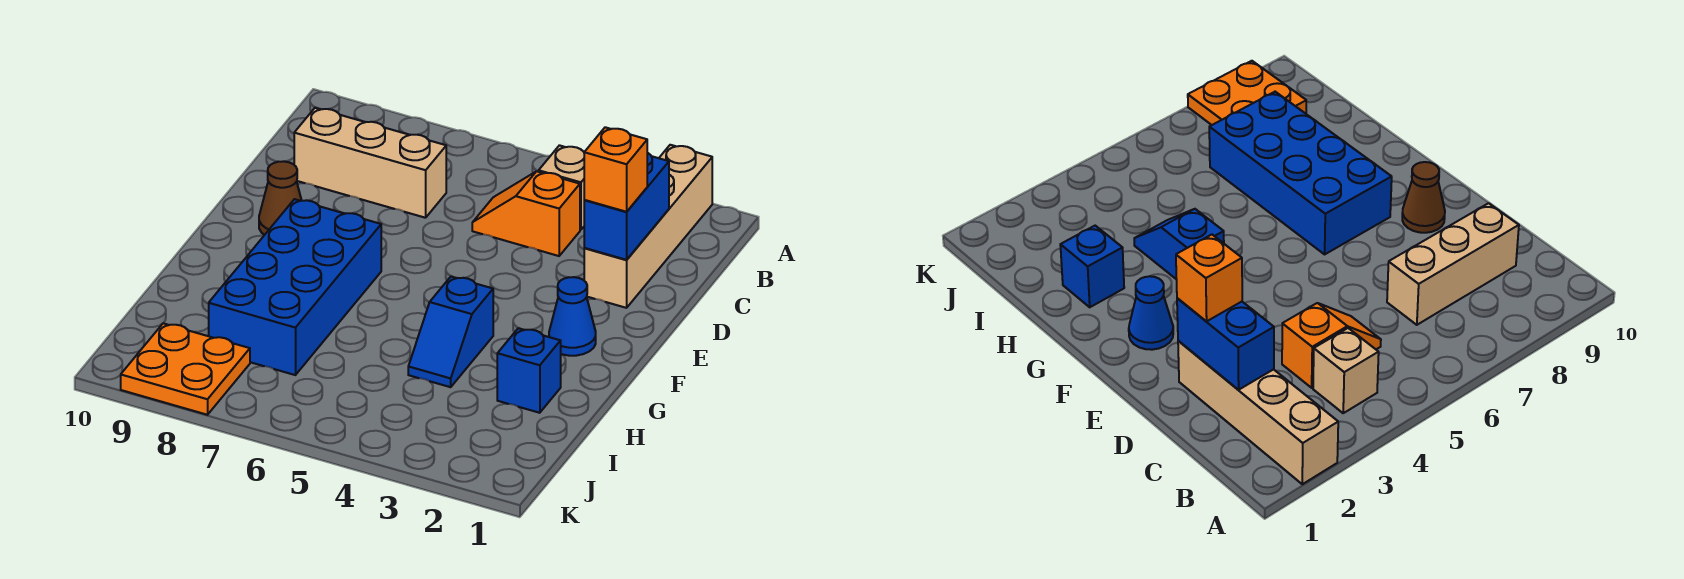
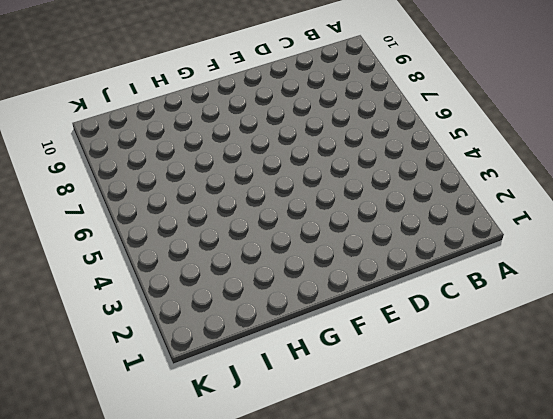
none -> tan brick A2:D2 level 1
none -> tan brick B4 level 1
none -> orange slope C4:C5 level 1 top 4

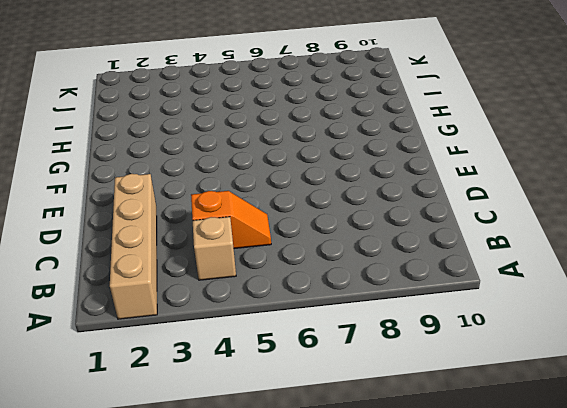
none -> tan brick C7:C9 level 1
none -> brown cone E9 level 1
none -> blue cone F2 level 1

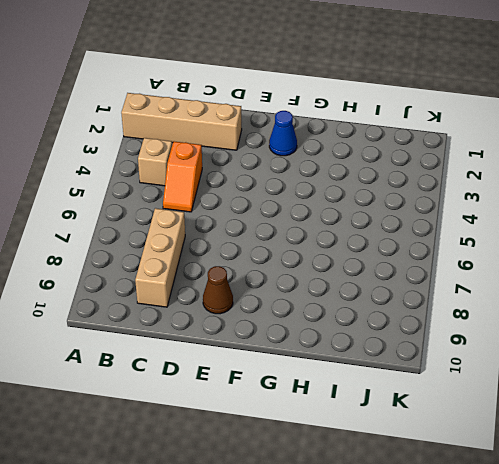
none -> blue brick F7:I8 level 1
none -> blue slope G4:H4 level 1 top G
none -> blue brick H2 level 1

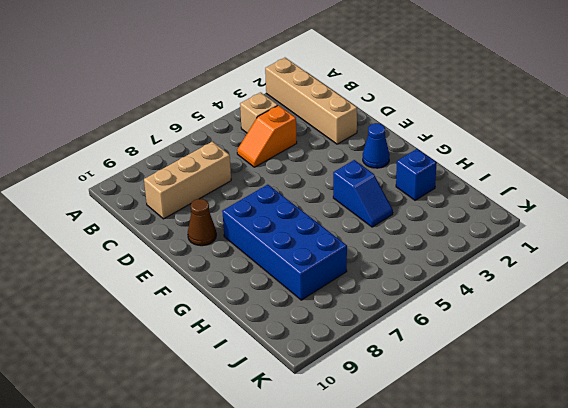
none -> orange plate J8:K9 level 1
none -> blue brick C2:D2 level 2
none -> orange brick D2 level 3

